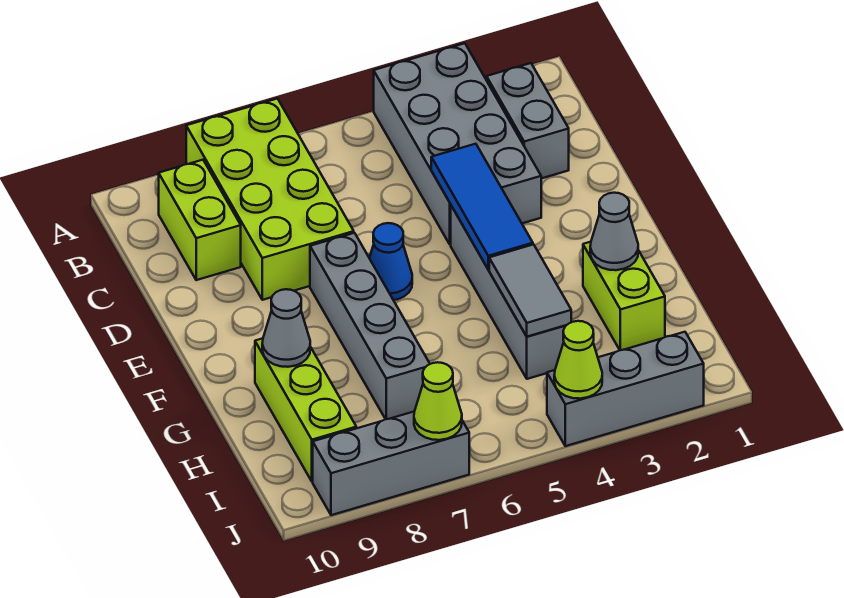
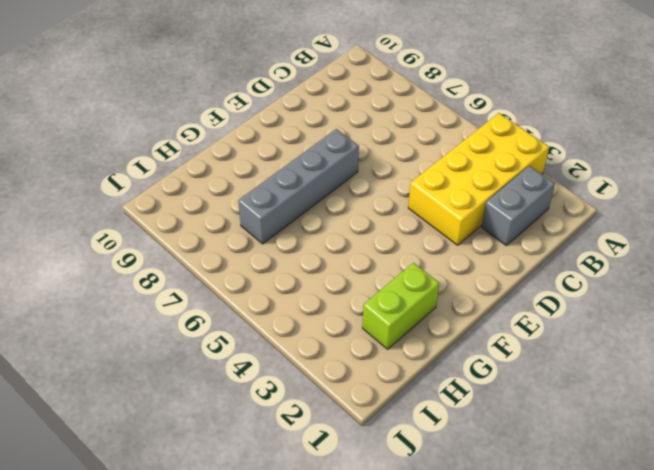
yellow brick A3:D4 level 1 -> grey brick A3:D4 level 1
none -> lime brick A7:D8 level 1
none -> lime brick B9:C9 level 1
none -> grey brick E4:H4 level 1

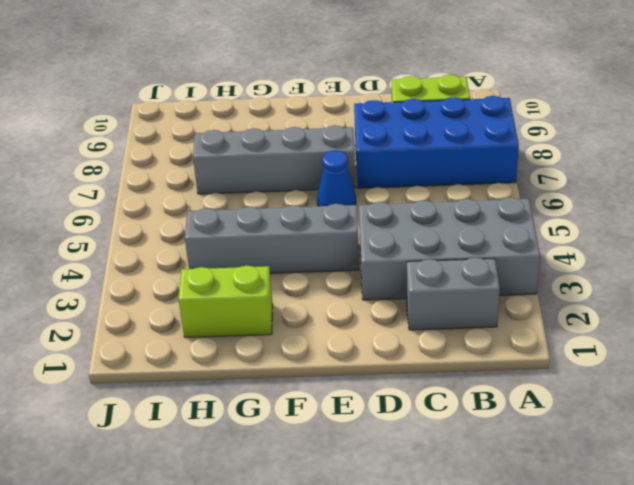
blue brick A7:D8 level 1 -> lime brick A7:D8 level 1
none -> lime brick G9:I9 level 1
none -> grey brick J2:J4 level 1
none -> grey brick J7:J9 level 1

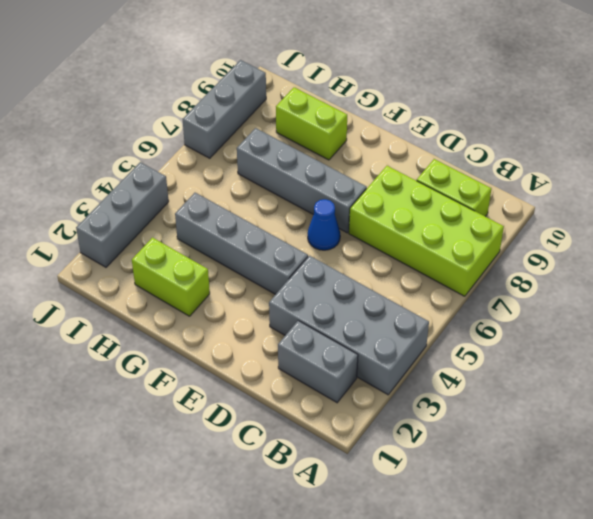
lime brick G9:H9 level 1 -> lime brick G9:I9 level 1
none -> blue tile D4:F4 level 2
none -> grey cone G2 level 2
none -> grey tile G4:H4 level 2

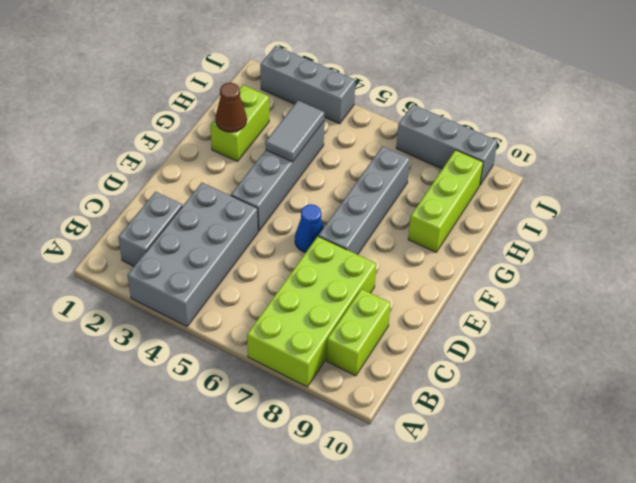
brown cone G2 level 2 -> grey cone G2 level 2
none -> blue tile D4:F4 level 2
none -> grey cone G9 level 2
none -> lime cone J4 level 2

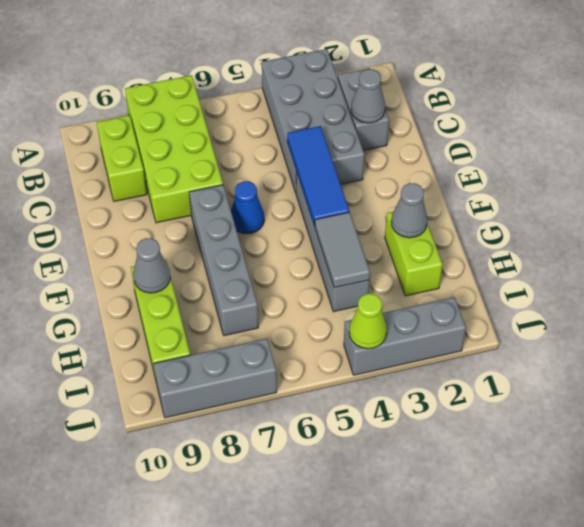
grey cone C2 level 2 -> none
none -> lime cone J7 level 2

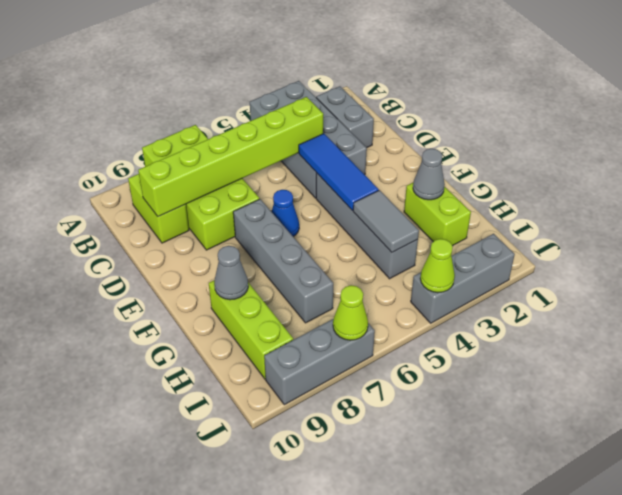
lime brick C4:C9 level 2 -> none

